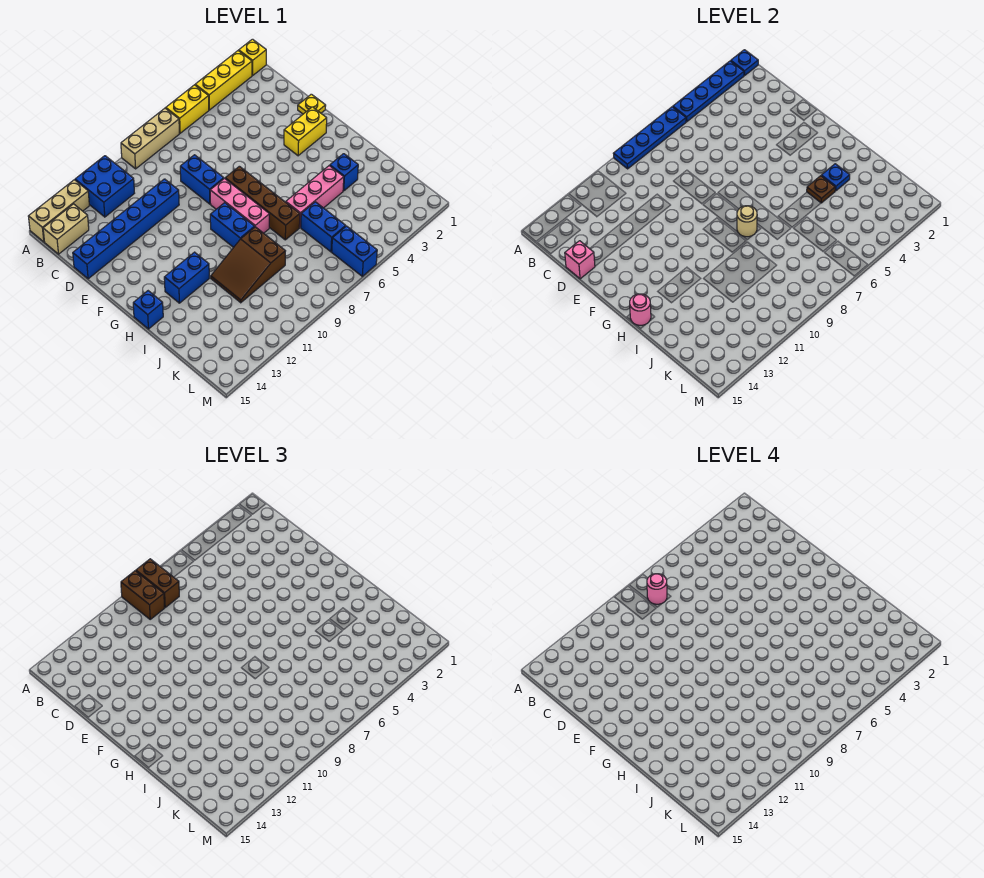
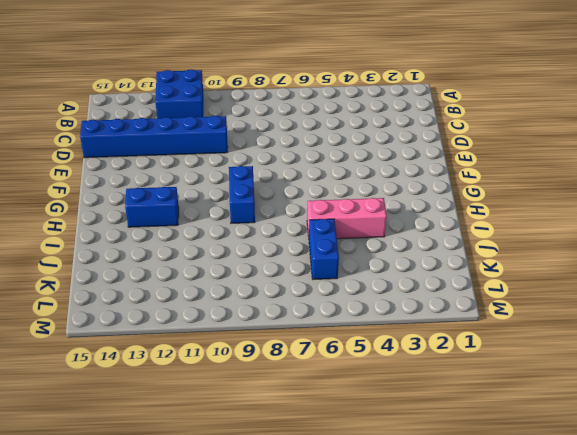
none -> yellow brick A1 level 1
none -> yellow brick A2:A4 level 1
none -> yellow brick A5:A6 level 1
none -> tan brick A7:A9 level 1

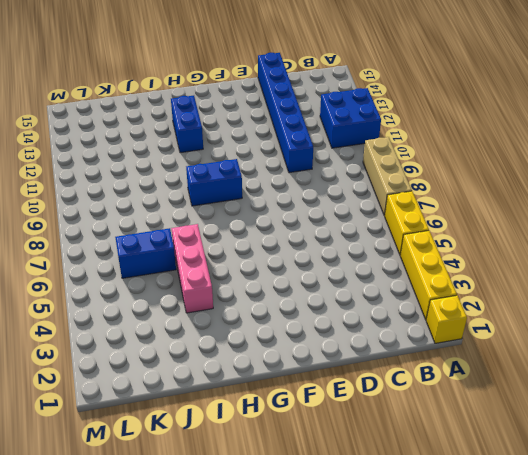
none -> tan brick A13:A15 level 1
none -> tan brick B14:B15 level 1
none -> blue brick D8:E8 level 1
none -> yellow plate E1 level 1

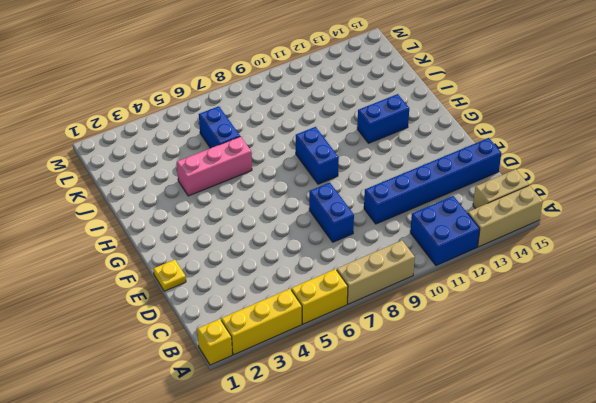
none -> yellow brick F2:F3 level 1
none -> brown brick F7:I7 level 1
none -> pink brick F8:H8 level 1
none -> blue brick H15 level 1

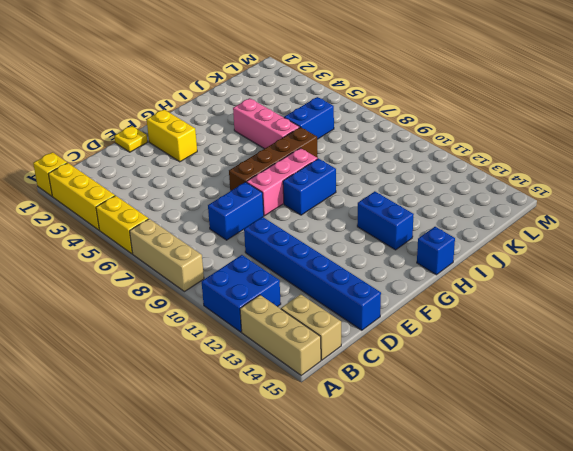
none -> blue brick I3 level 1
none -> brown slope I9:J11 level 1 top 9
none -> blue brick L6:M6 level 1
none -> blue plate A1 level 2

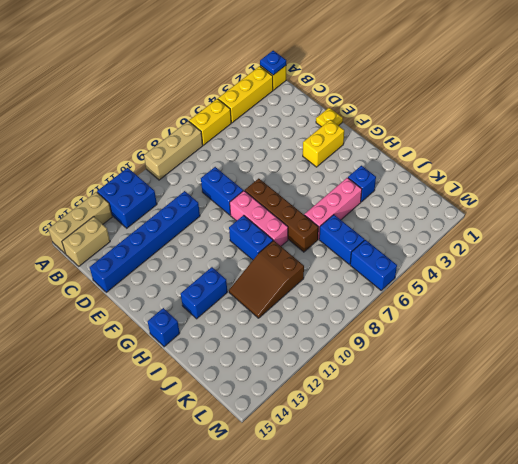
none -> blue plate A2:A5 level 2
none -> blue plate A6:A9 level 2
none -> pink brick D15 level 2
none -> tan round brick H8 level 2

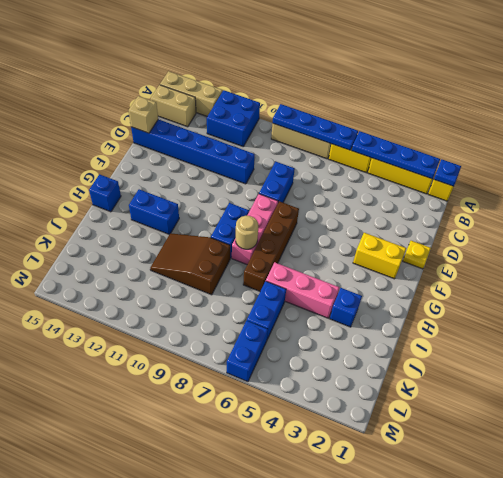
tan brick D15 level 2 -> pink brick D15 level 2
none -> pink round brick H15 level 2
none -> blue plate I3 level 2
none -> brown plate I4 level 2
none -> brown brick A8:B8 level 3

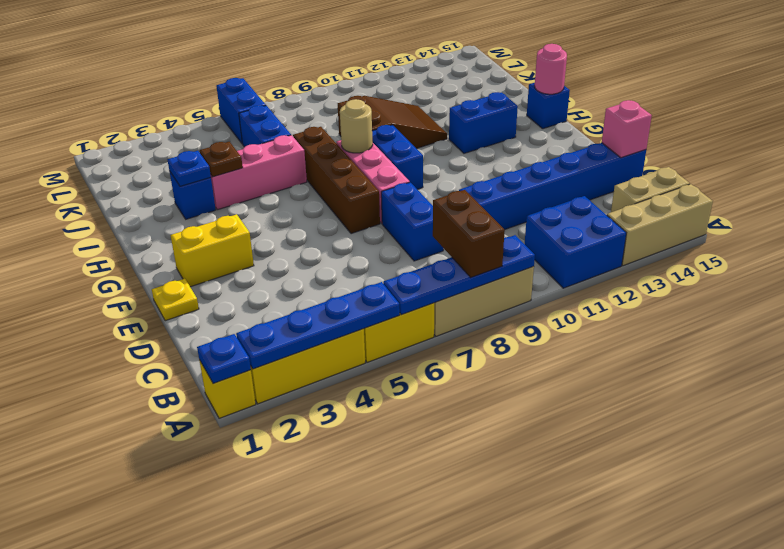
none -> brown brick A9:B9 level 3
none -> pink round brick B8 level 4

